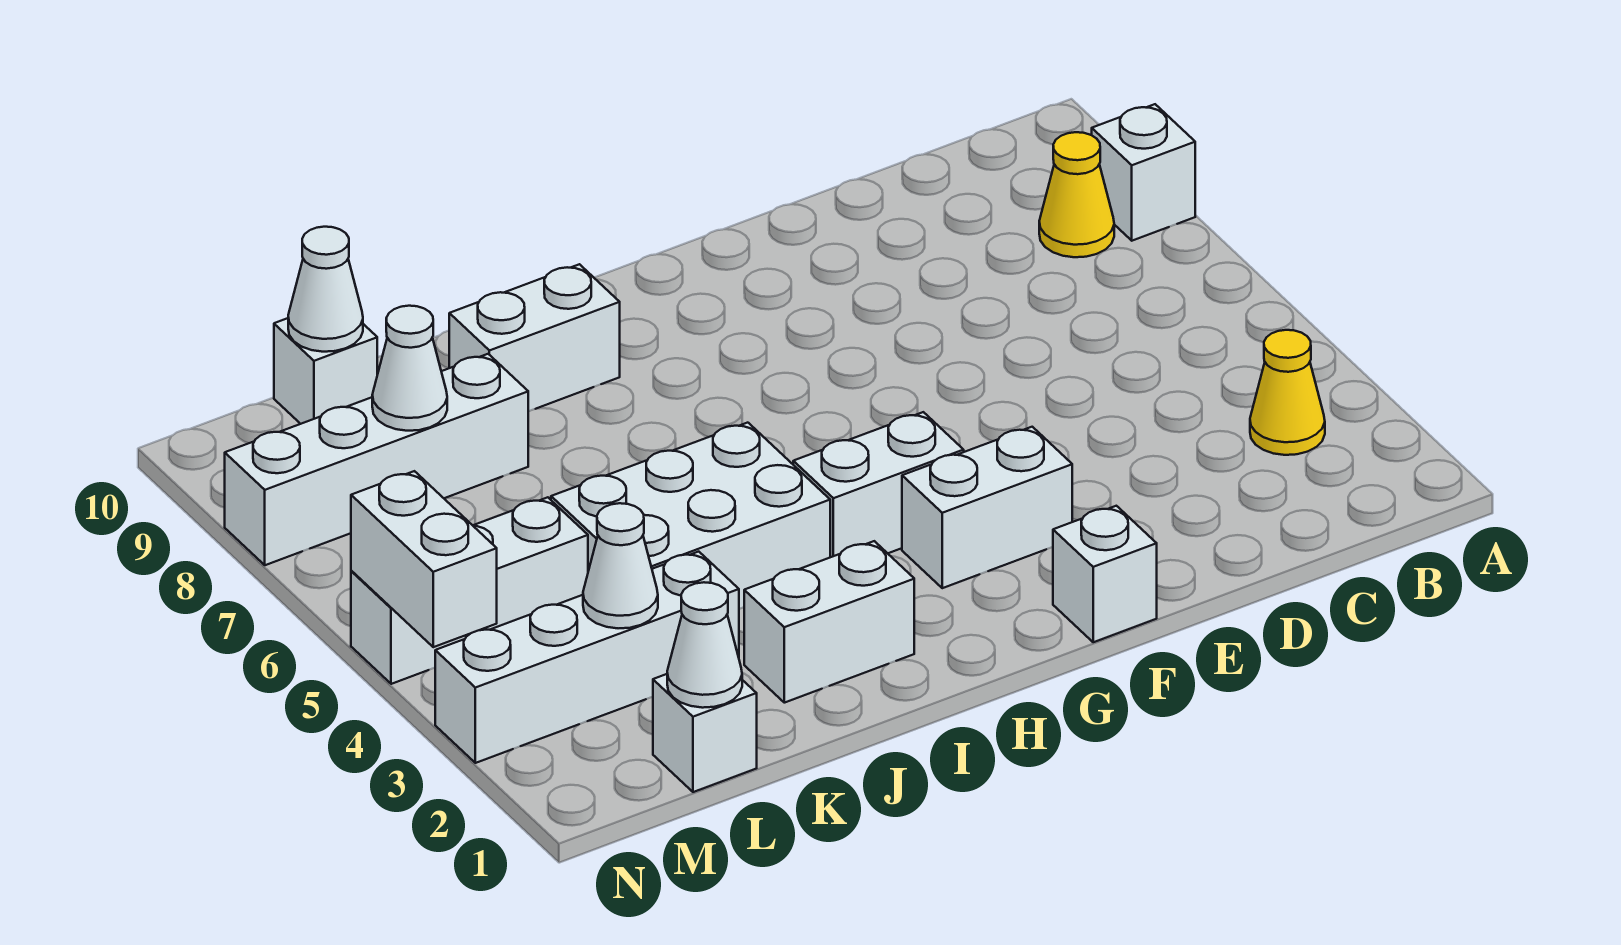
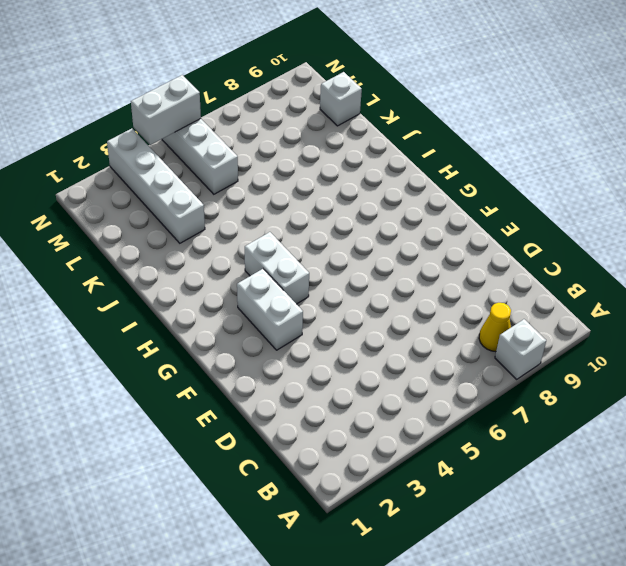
none -> yellow cone B3 level 1
none -> white brick F1 level 1
none -> white brick I2:J2 level 1

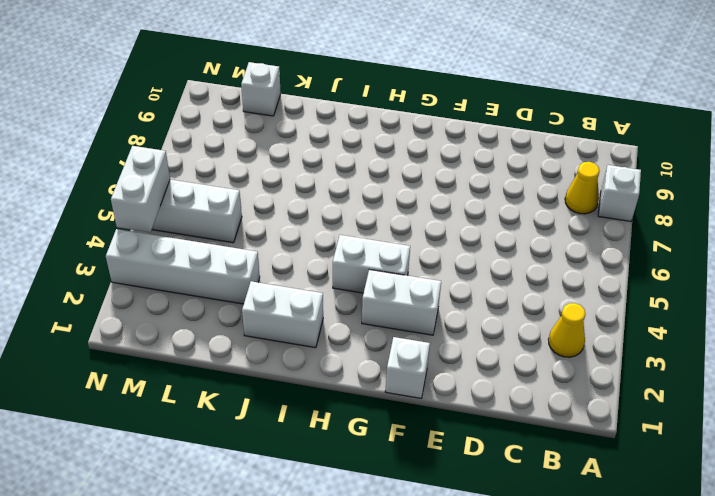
none -> white brick I4:K5 level 1
none -> white brick I9:J9 level 1
none -> white brick K8:N8 level 1

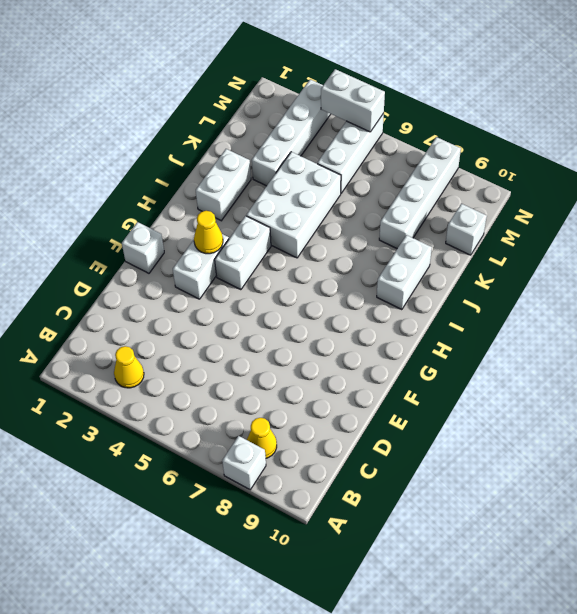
yellow cone G3 level 2 -> none
none -> white brick L1 level 1
none -> white cone L1 level 2
none -> white cone L3 level 2

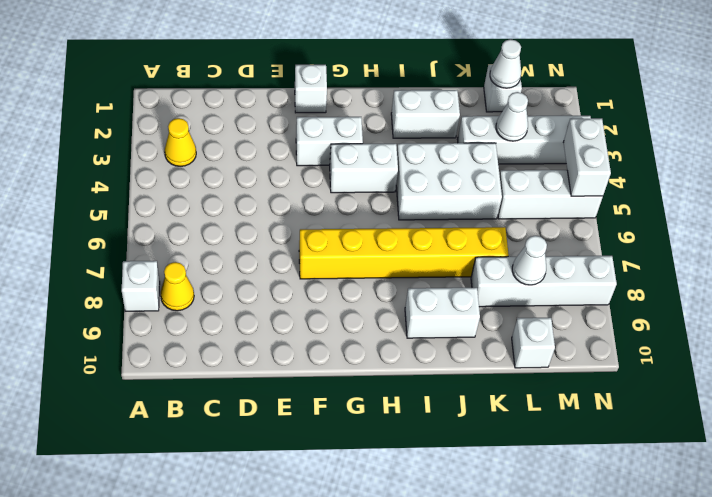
yellow brick F7:K7 level 1 -> none
none -> white cone L10 level 2

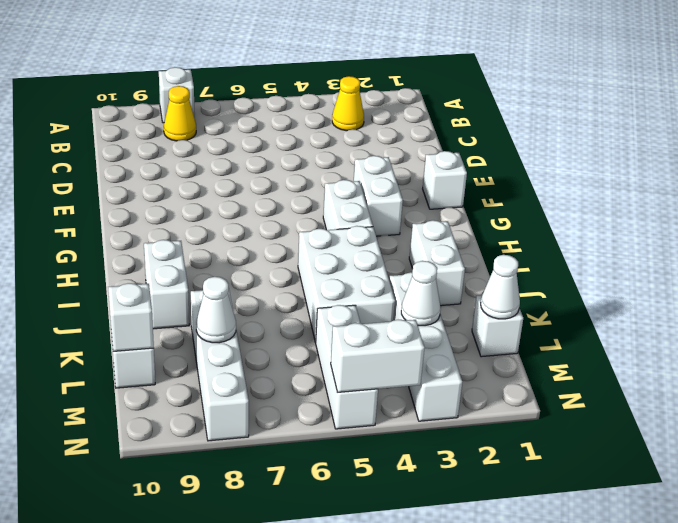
white brick L10 level 2 -> white cone L10 level 2

